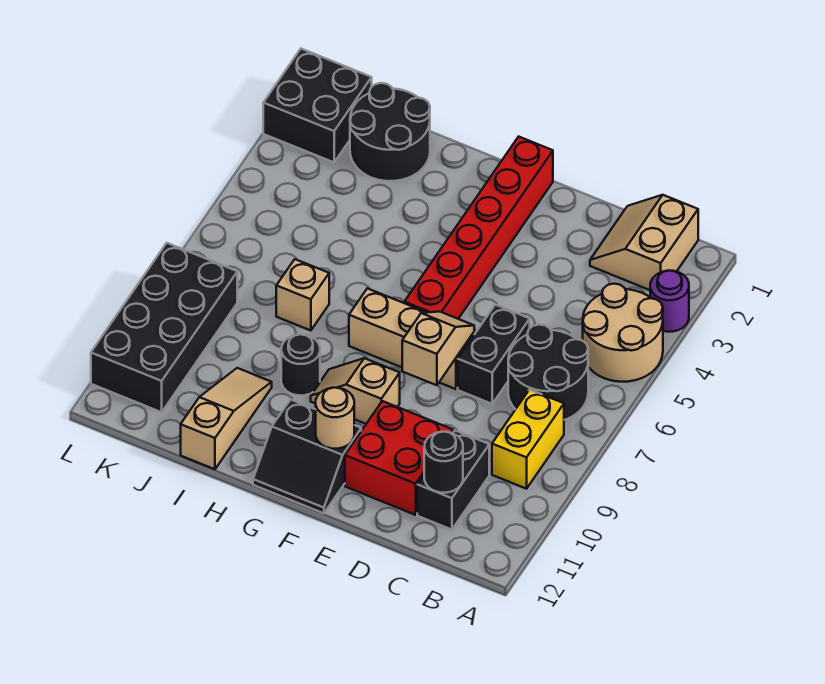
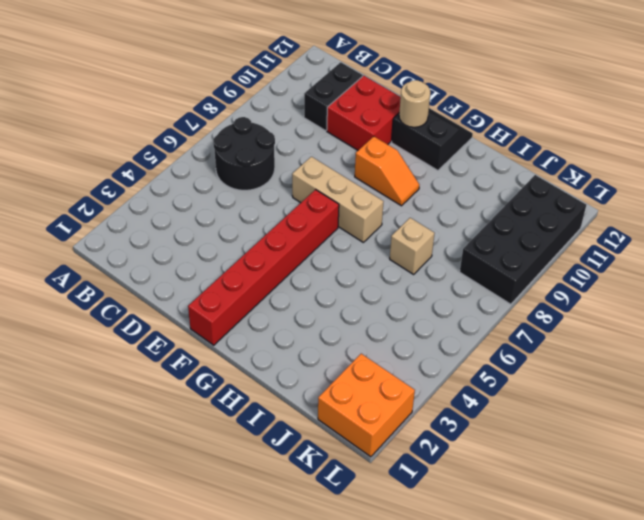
orange slope F9:G9 level 1 top F -> tan slope F9:G9 level 1 top F
orange brick K1:L2 level 1 -> black brick K1:L2 level 1
none -> purple round brick A3 level 1
none -> tan round brick A4:B5 level 1
none -> tan slope B1:C2 level 1 top B

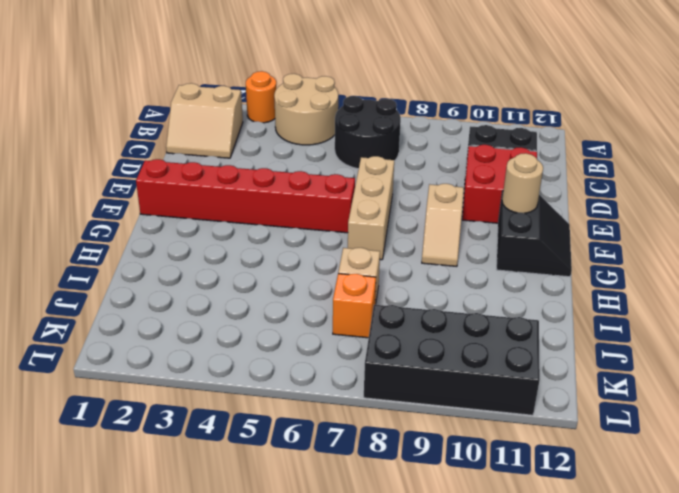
orange round brick A3 level 1 -> purple round brick A3 level 1
orange brick J7 level 1 -> none
none -> yellow brick B8:B9 level 1
none -> black brick D6:D7 level 1
none -> black round brick H9 level 1

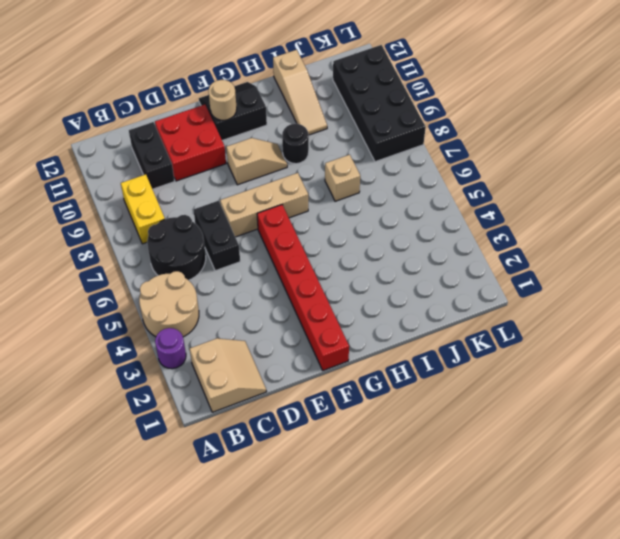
none -> black round brick I1:J2 level 1
none -> black brick K1:L2 level 1
none -> black round brick C11 level 2

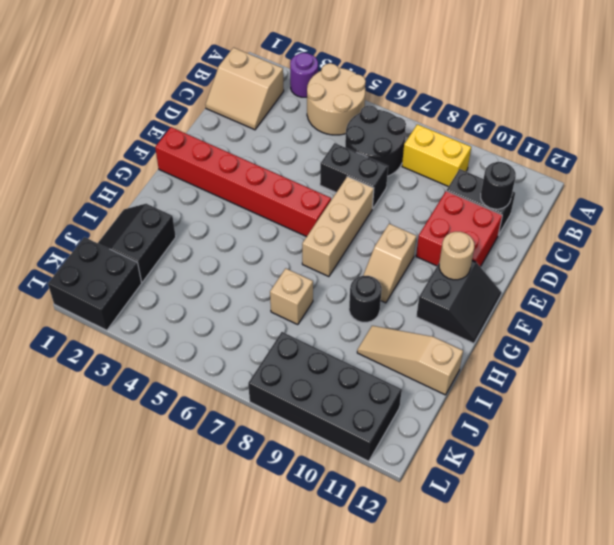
black slope I1:J2 level 1 top 2 -> black round brick I1:J2 level 1
none -> tan slope E7:E8 level 2 top 8

